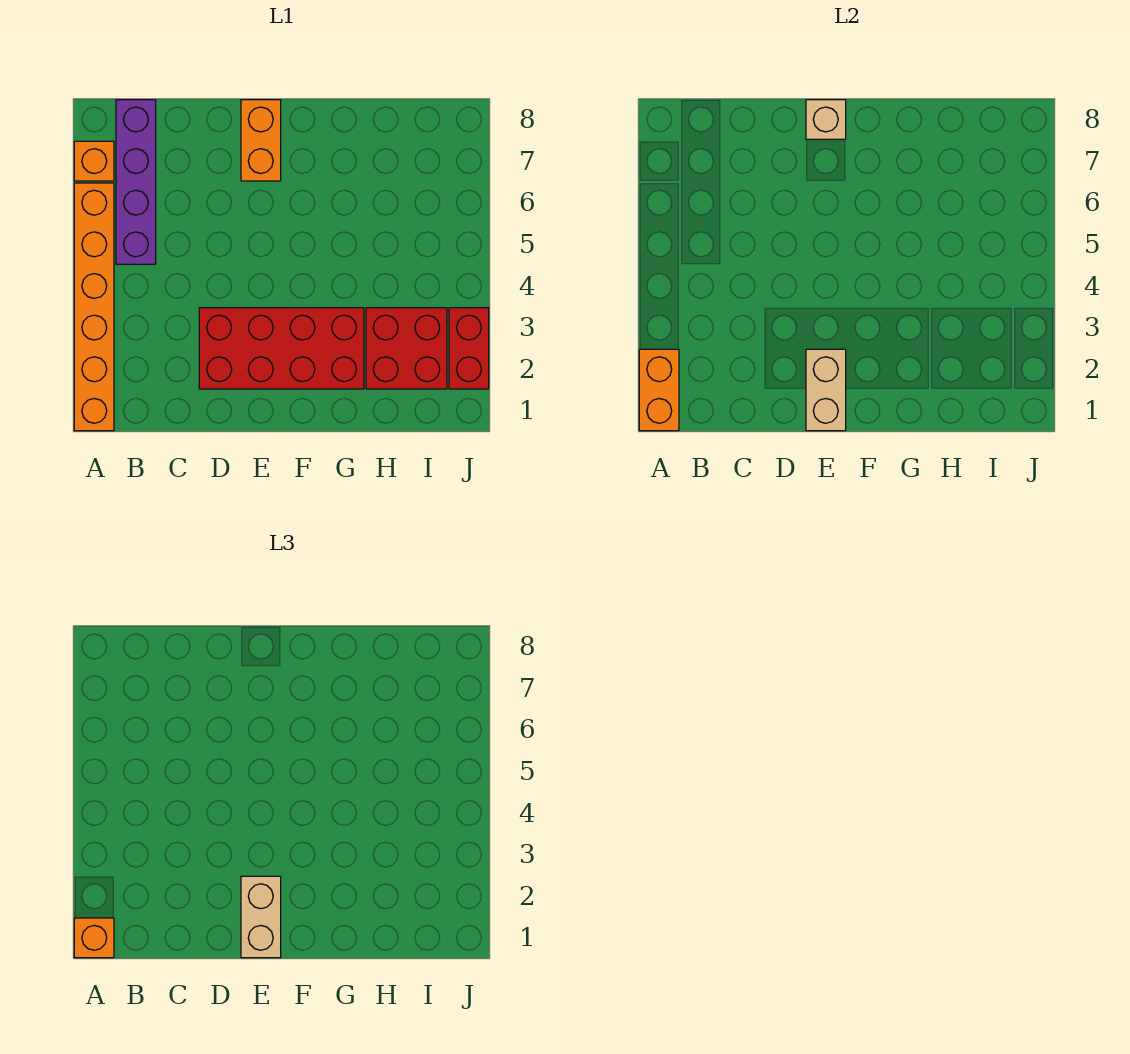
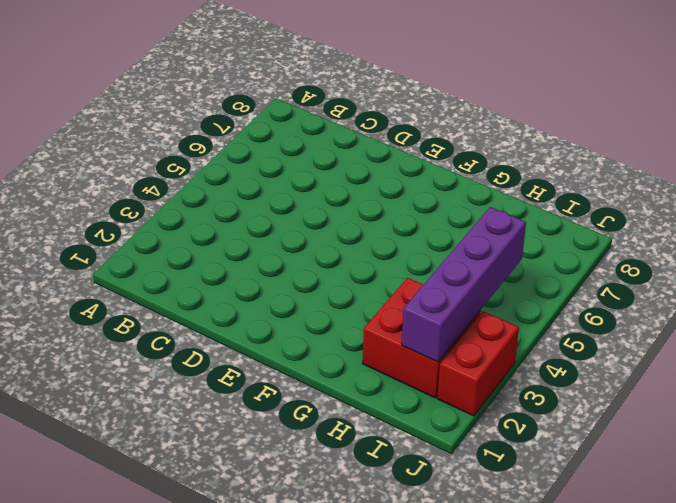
purple brick I2:I5 level 2 -> purple brick B5:B8 level 1
none -> orange brick A1:A6 level 1
none -> orange brick A7 level 1
none -> red brick D2:G3 level 1

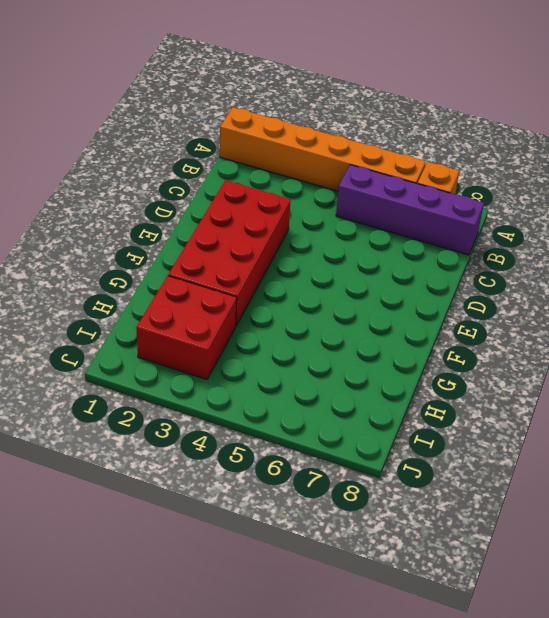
none -> orange brick E7:E8 level 1
none -> red brick J2:J3 level 1
none -> orange brick A1:A2 level 2

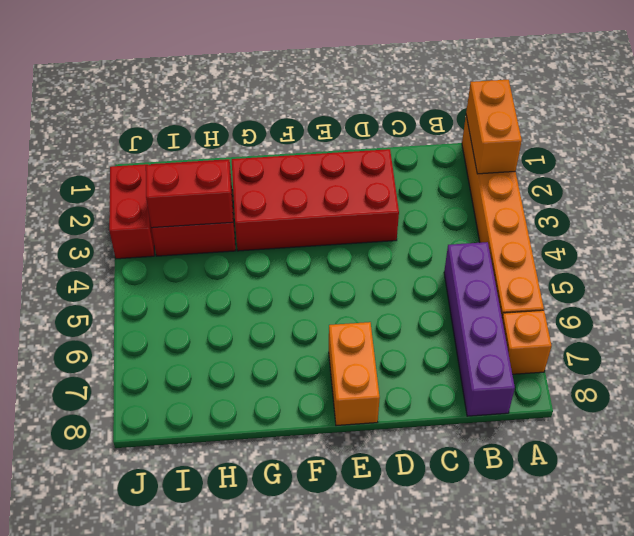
red brick H3:I3 level 2 -> none
none -> tan brick E1:E2 level 2
none -> tan brick E8 level 2
none -> orange brick A1 level 3

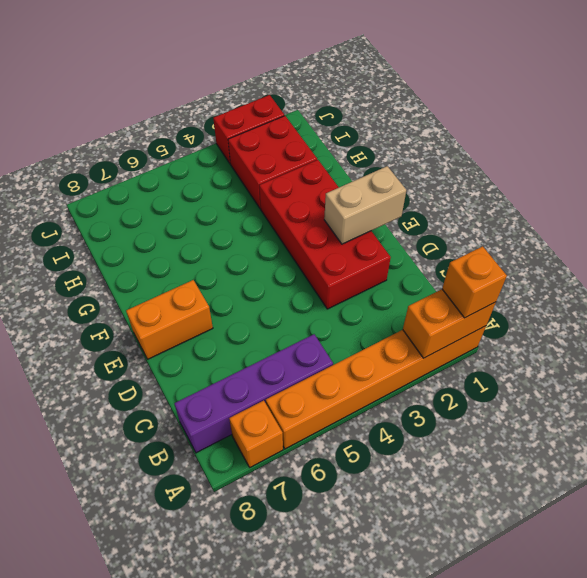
none -> tan brick E8 level 2
none -> tan brick E1:E2 level 3

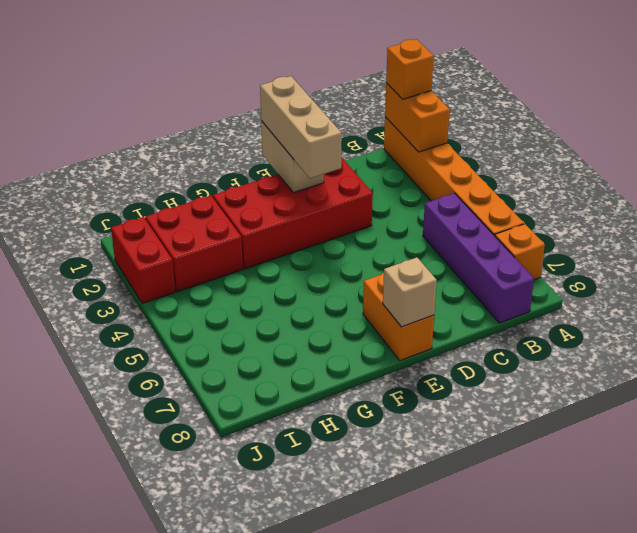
tan brick E1:E3 level 3 -> tan brick E1:E2 level 3

